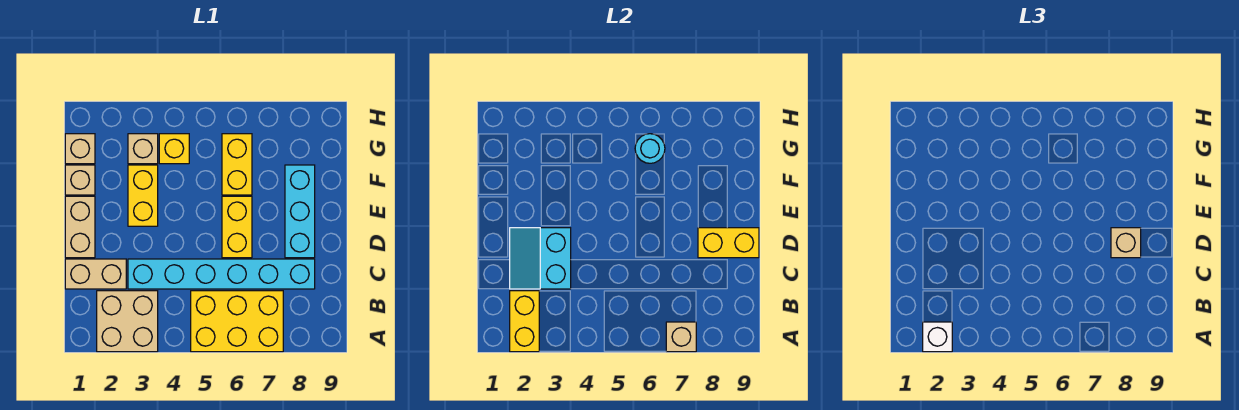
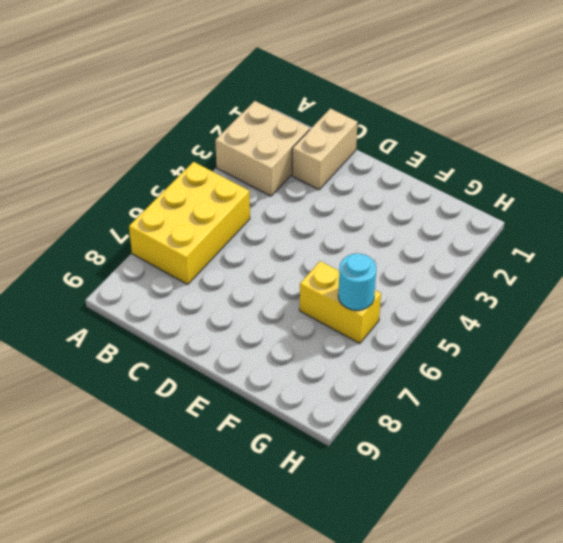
none -> cyan brick C3:C8 level 1
none -> tan brick D1:E1 level 1
none -> yellow brick D6:E6 level 1

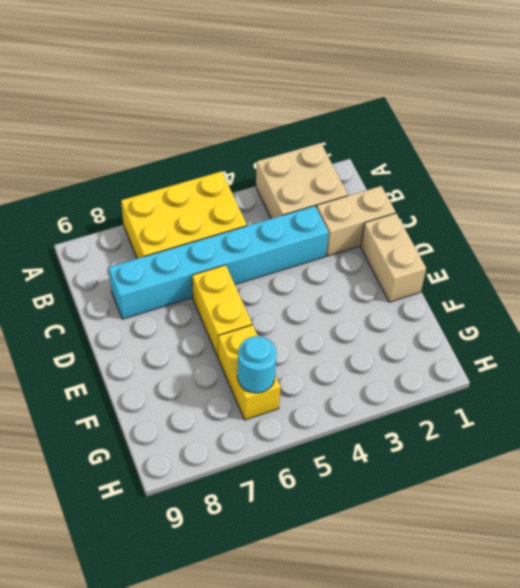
none -> cyan brick D8:F8 level 1
none -> yellow brick E3:F3 level 1
none -> tan brick F1 level 1

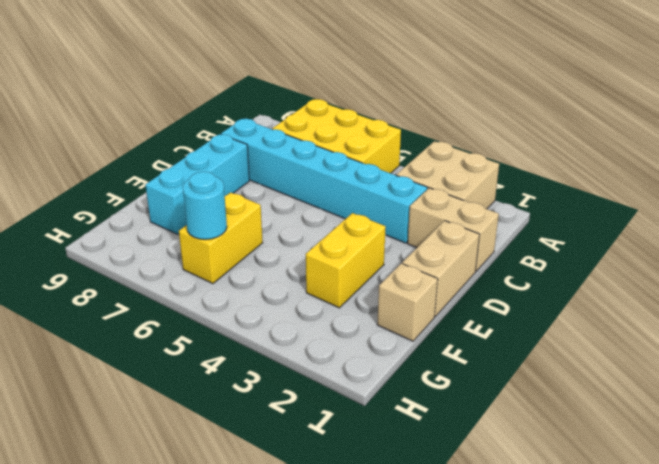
none -> yellow brick D6:E6 level 1
none -> tan brick G1 level 1
none -> tan brick G3 level 1

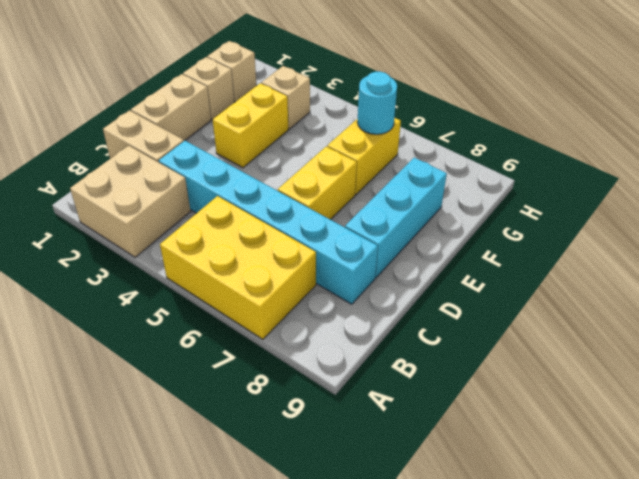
none -> yellow brick G4 level 1
none -> yellow brick A2:B2 level 2
none -> tan brick A7 level 2

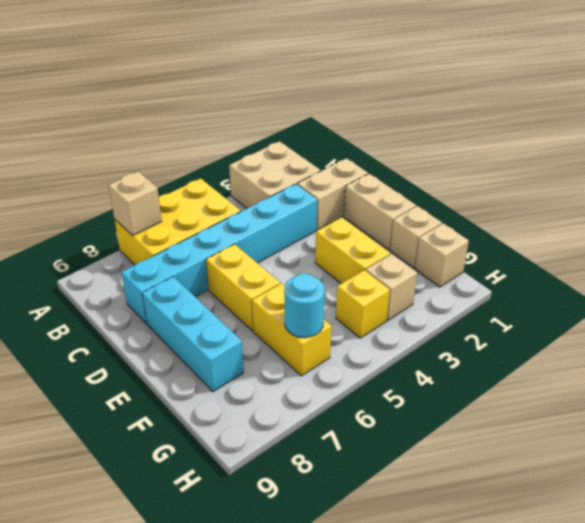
none -> yellow brick A2:B2 level 2
none -> cyan slope C2:D3 level 2 top 3
none -> yellow brick D8:D9 level 2

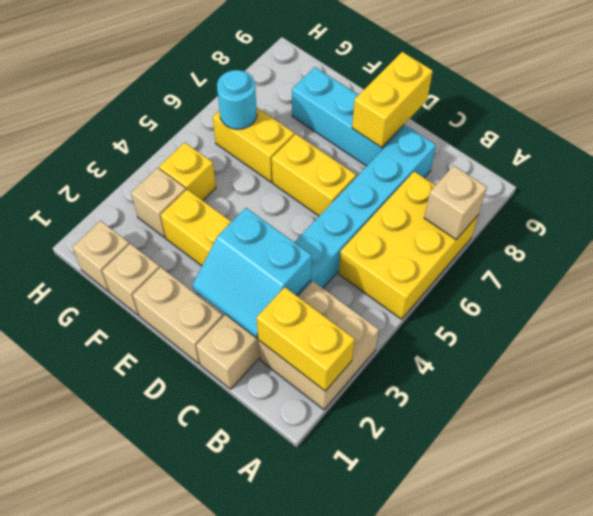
none -> white brick A2 level 3
none -> tan brick D8 level 3

